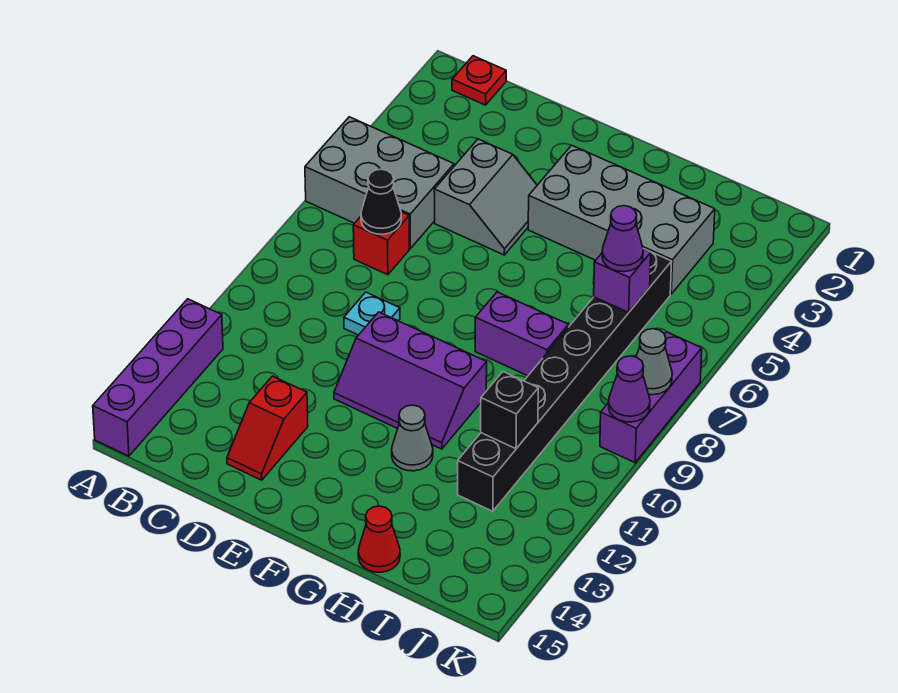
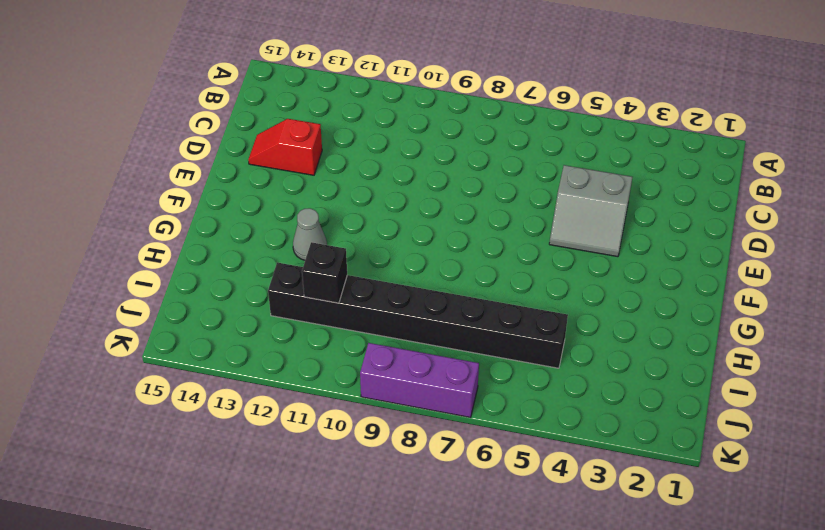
none -> grey brick A5:C6 level 1
none -> purple brick A12:A15 level 1
none -> red plate B1 level 1

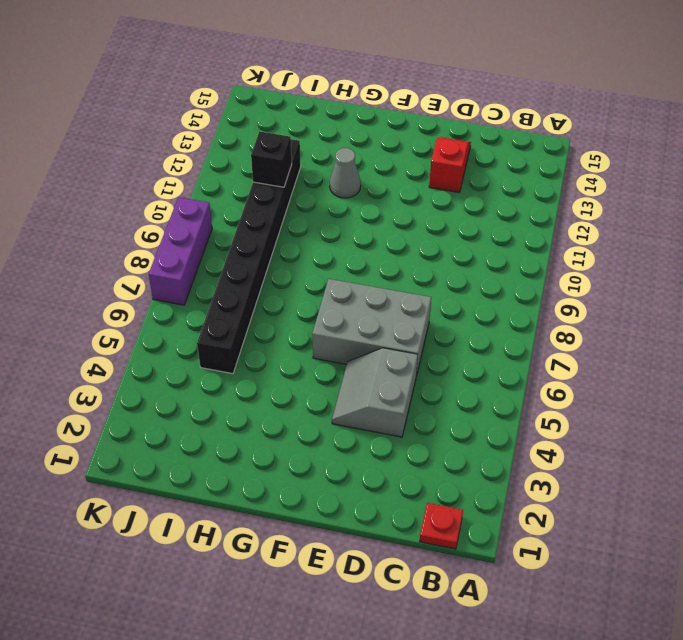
grey brick D6:F7 level 1 -> grey brick A5:C6 level 1
none -> purple brick A12:A15 level 1
none -> red brick C7 level 1
none -> cyan plate D9 level 1

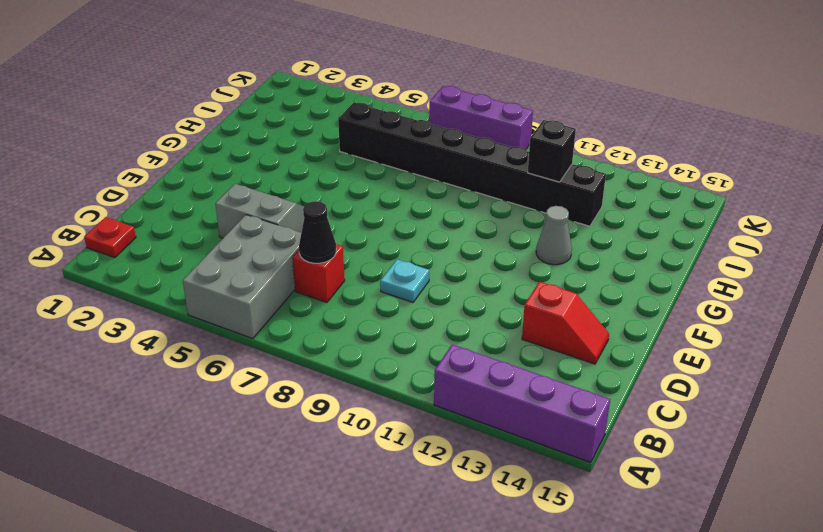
none -> purple slope E10:G11 level 1 top 10
none -> grey brick F3:I4 level 1
none -> purple brick G8:H8 level 1

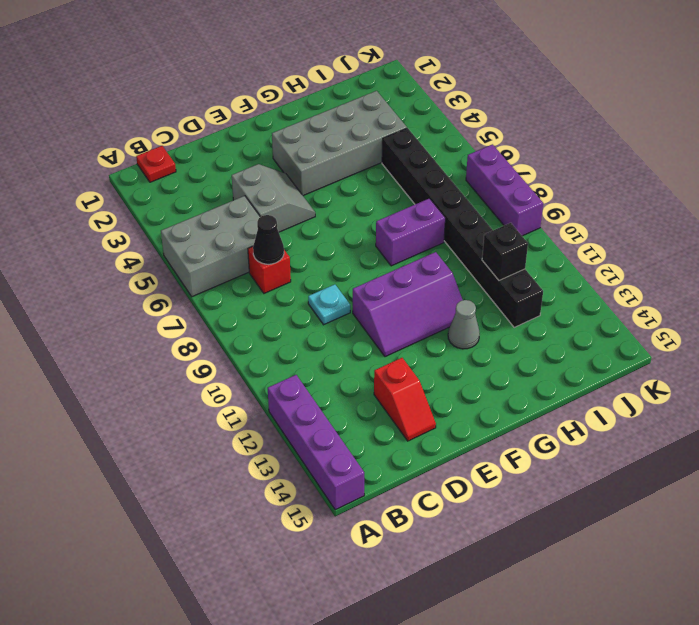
none -> red cone H15 level 1
none -> purple brick I6 level 2
none -> grey cone K8 level 2

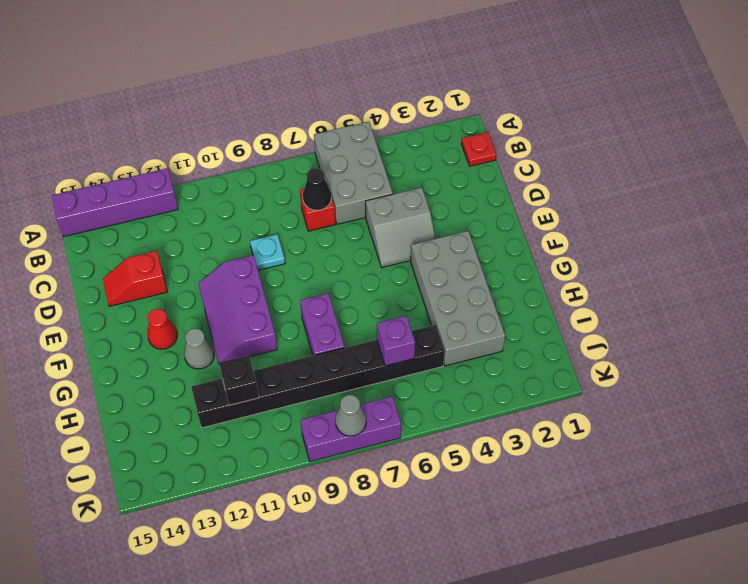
red cone F13 level 1 -> red cone H15 level 1
none -> purple cone K9 level 2
none -> purple cone I6 level 3

